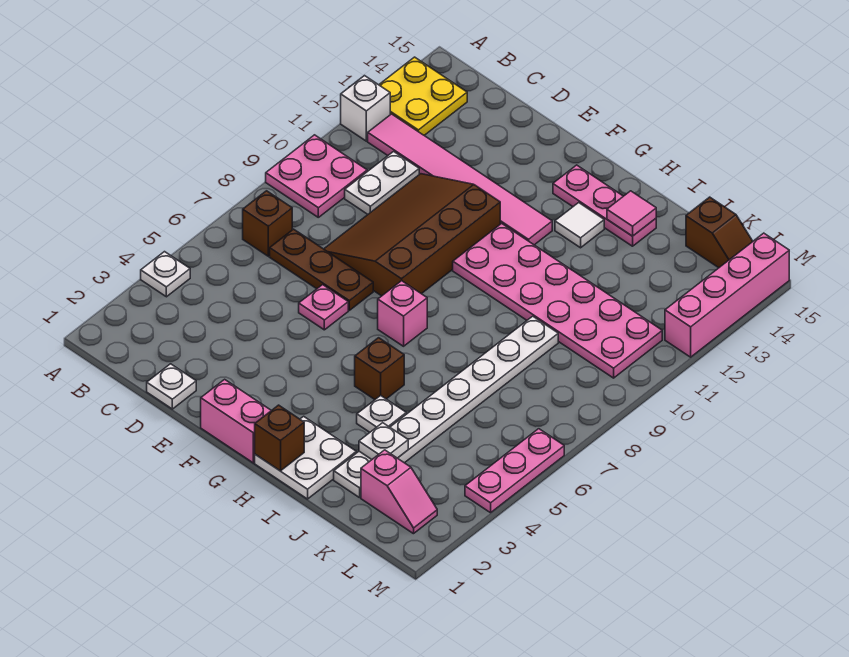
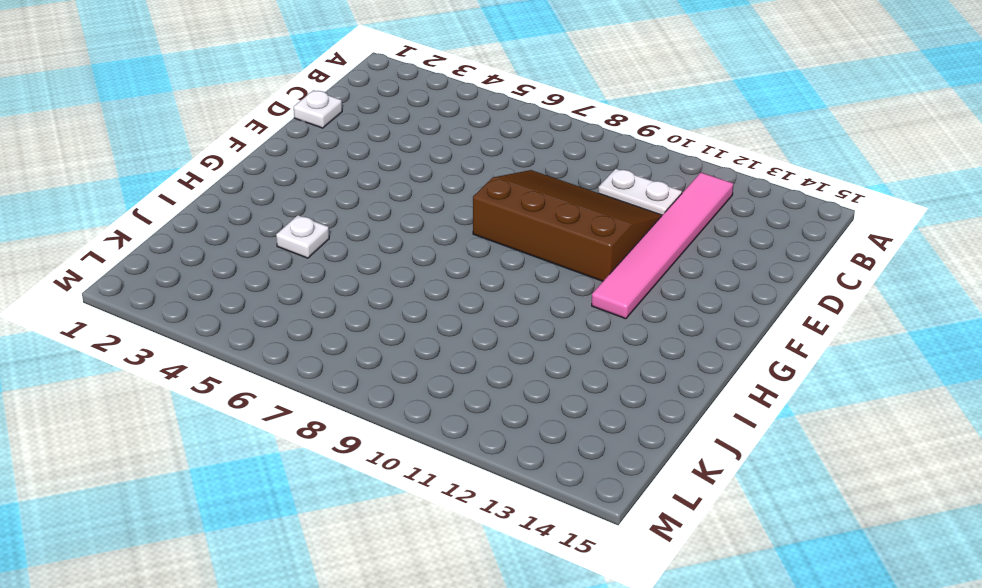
none -> white plate A4 level 1
none -> pink plate A9:B10 level 1
none -> white brick A12 level 1

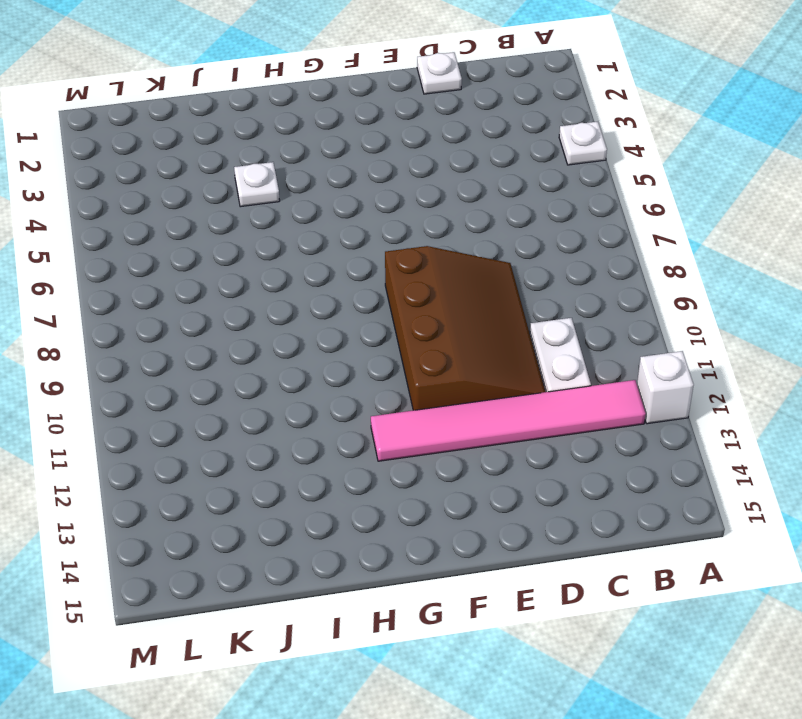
none -> pink plate A9:B10 level 1
none -> yellow plate A13:B14 level 1
none -> brown brick B7 level 1

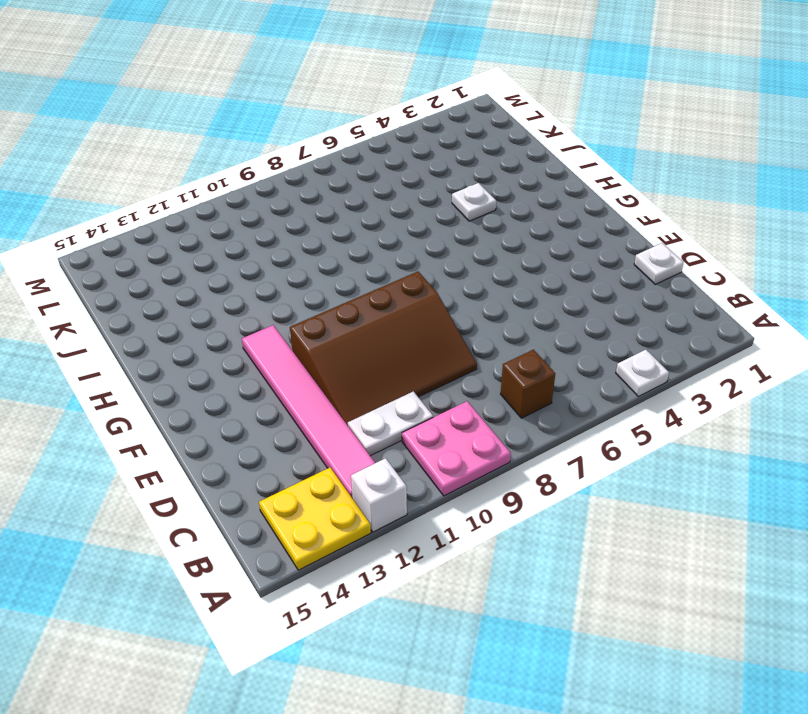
none -> brown plate C7:E7 level 1
none -> pink plate E6 level 1
none -> pink brick F1:G1 level 1

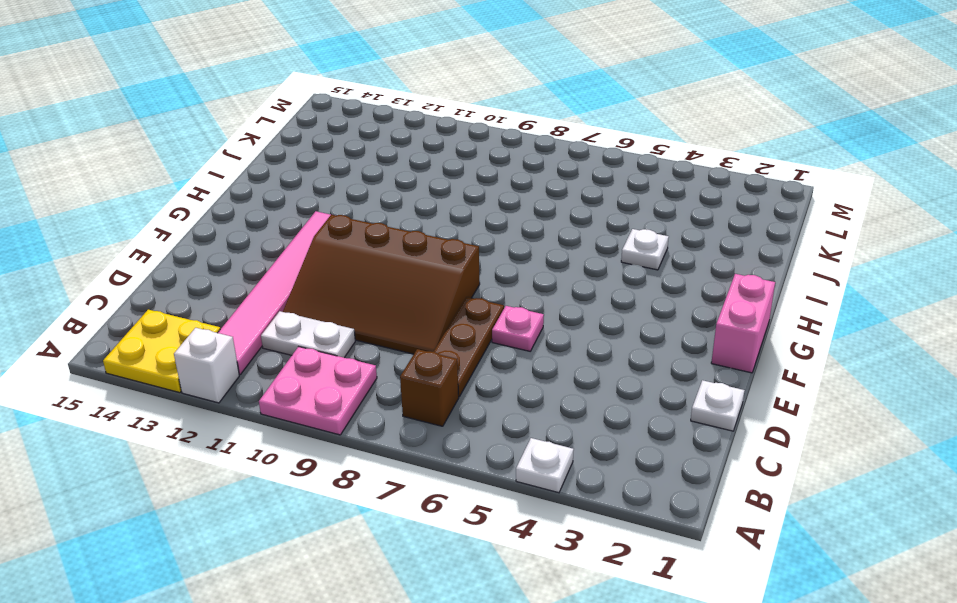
none -> pink brick G7 level 1
none -> pink plate G10:L11 level 1
none -> pink plate G14:I14 level 1

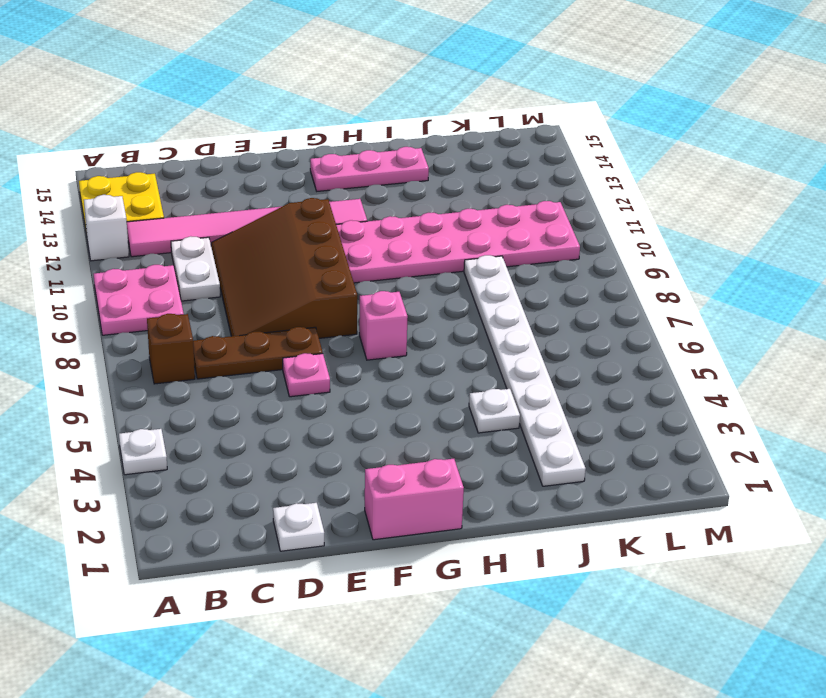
none -> white plate H1:I2 level 1
none -> brown brick H5 level 1
none -> white tile H13 level 1

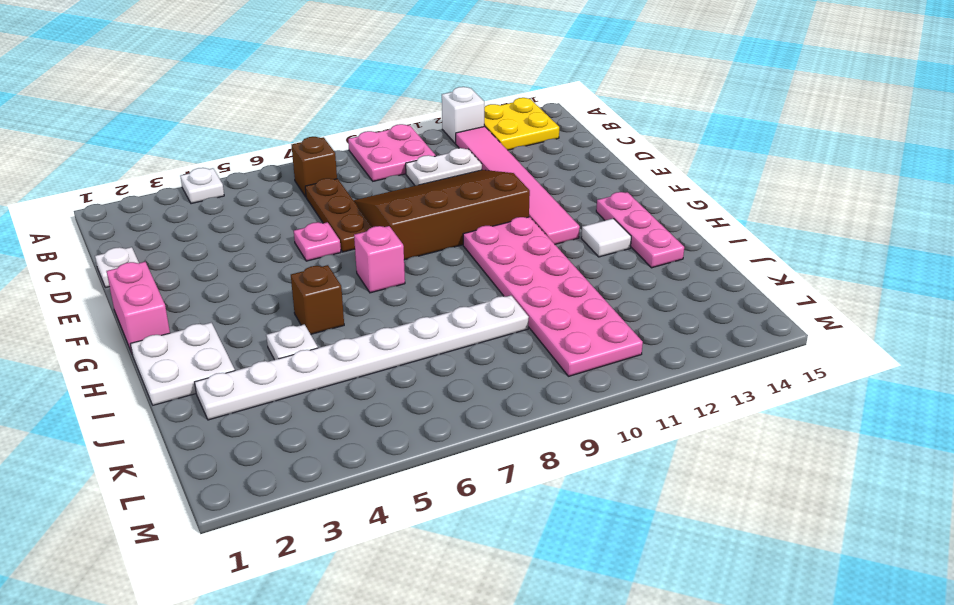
none -> pink slope K2:L2 level 1 top K
none -> brown slope K15:L15 level 1 top K
none -> pink plate M4:M6 level 1

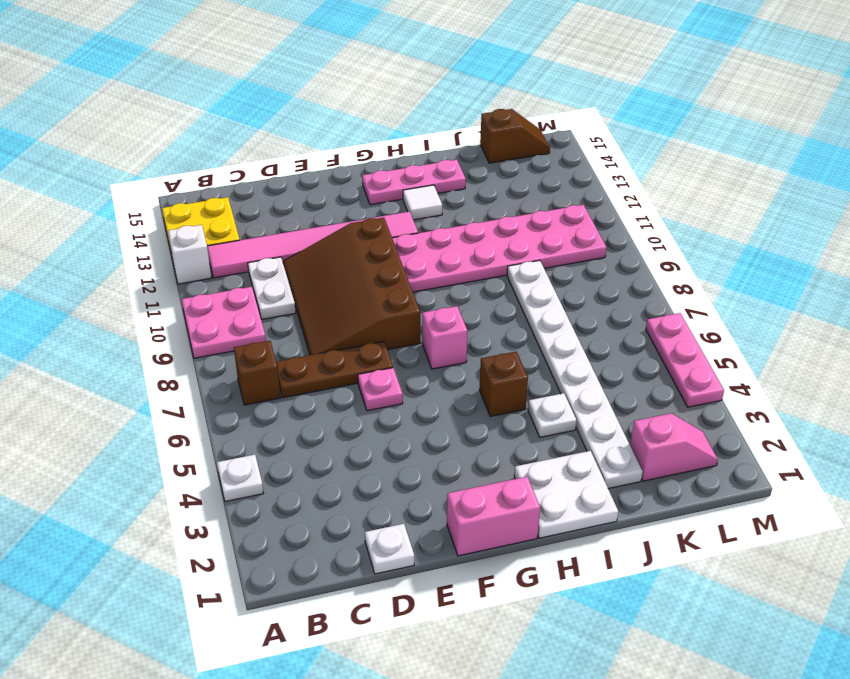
none -> pink brick M12:M15 level 1
none -> brown brick H1 level 2
none -> pink tile I14 level 2

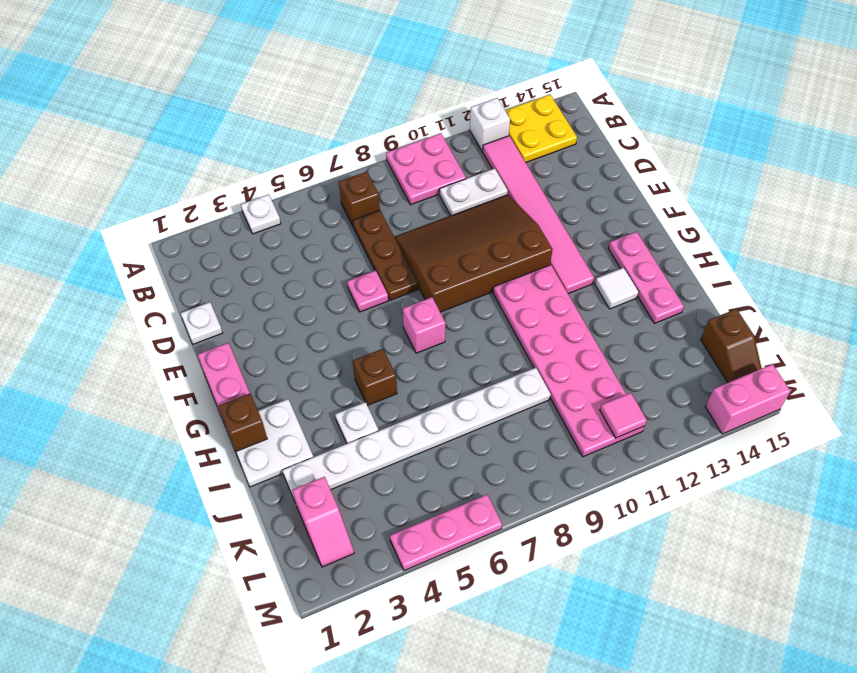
pink tile L11 level 2 -> pink tile I14 level 2
pink brick M14:M15 level 1 -> pink brick M12:M15 level 1
none -> white plate J3 level 2

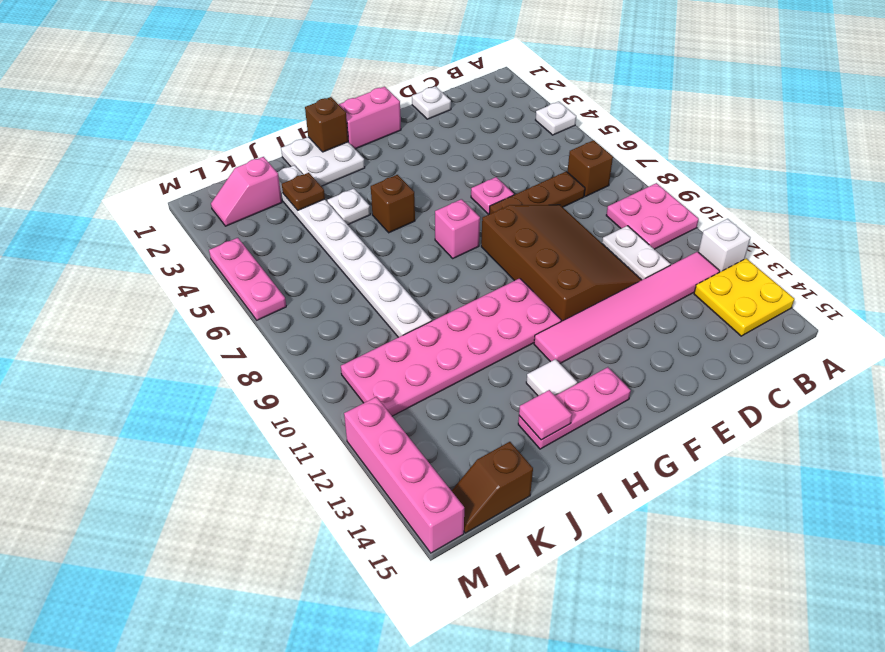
brown plate J3 level 2 -> white plate J3 level 2

